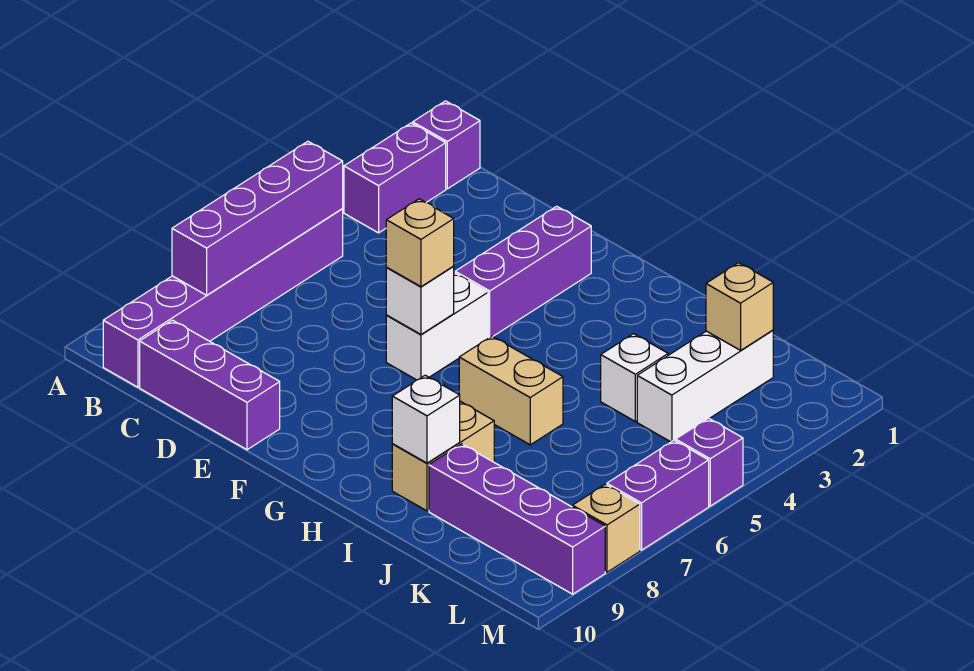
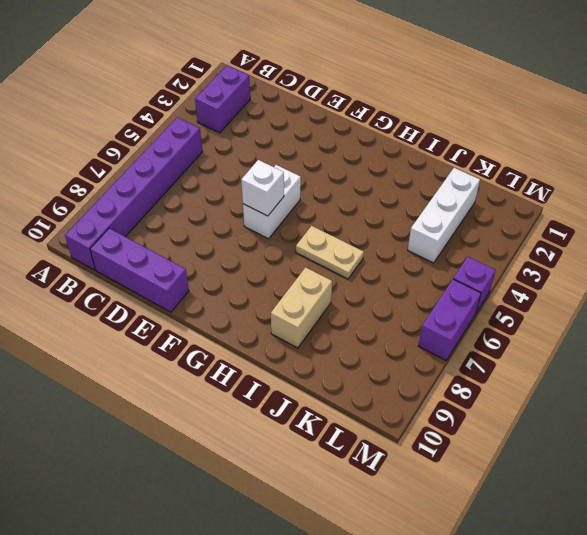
tan plate H6:I6 level 1 -> tan brick H6:I6 level 1
none -> purple brick B1 level 1
none -> purple brick F2:F4 level 1
none -> white brick J4 level 1

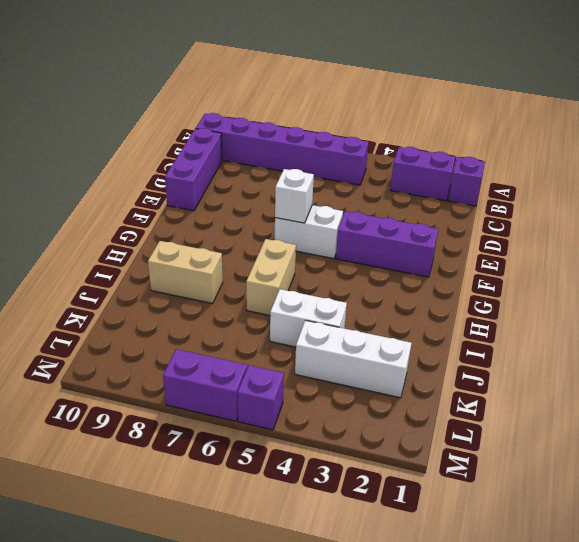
white brick J4:J5 level 1 -> white brick J4 level 1
none -> purple brick J9:M9 level 1
none -> tan brick M8 level 1
none -> purple brick B5:B8 level 2

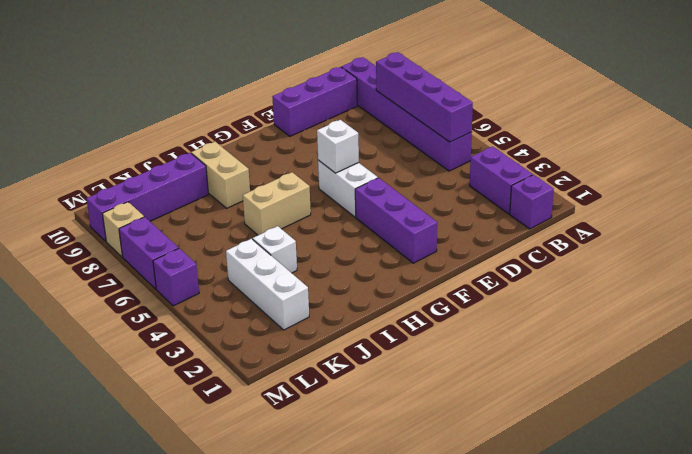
none -> white brick I9 level 2
none -> tan brick K2 level 2
none -> tan brick F6 level 3

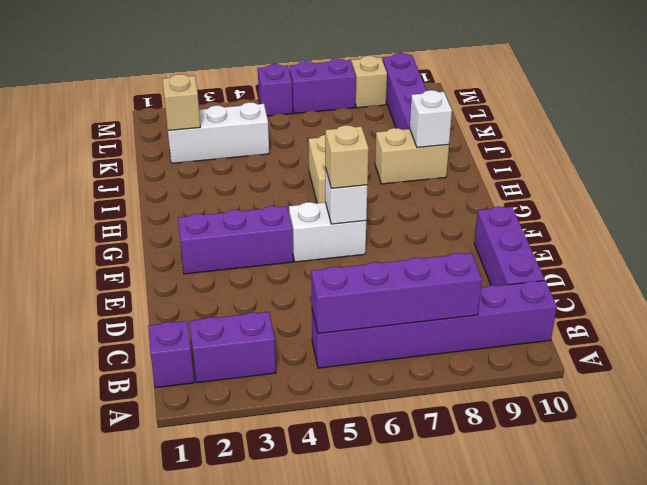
none -> white brick J4 level 1

